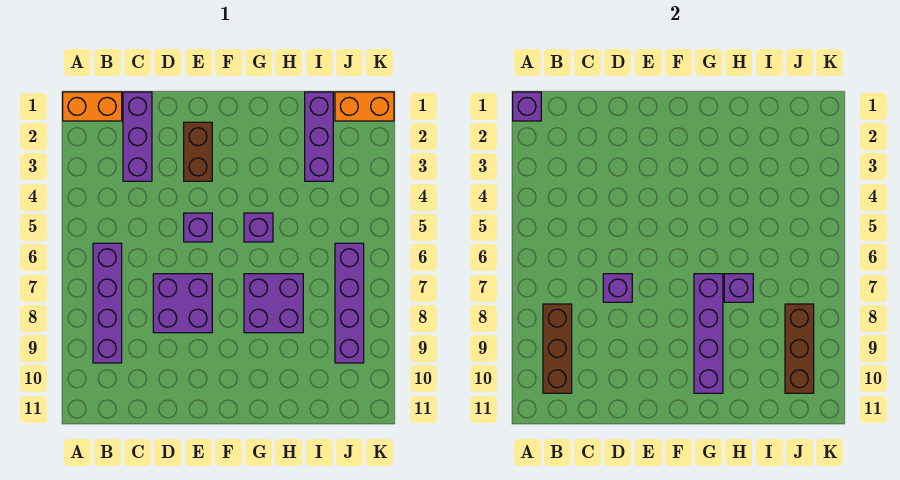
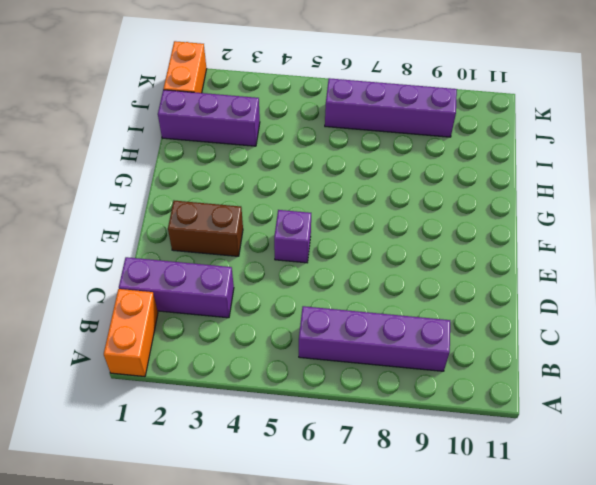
none -> purple brick D7:E8 level 1
none -> purple brick G5 level 1
none -> purple brick G7:H8 level 1

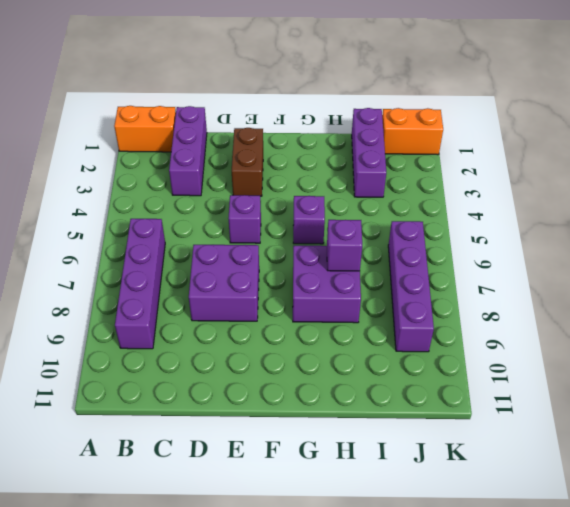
none -> purple brick A1 level 2
none -> brown brick B8:B10 level 2
none -> purple brick D7 level 2

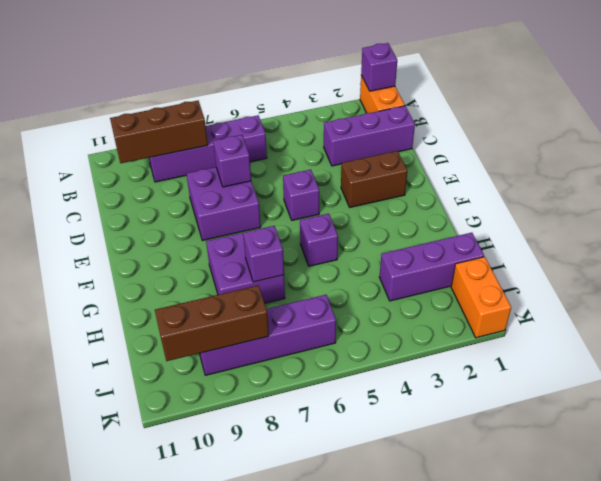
none -> purple brick G7:G10 level 2

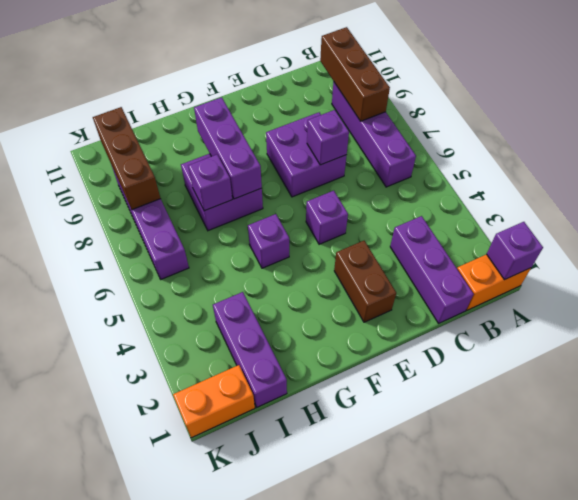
purple brick G7:G9 level 2 -> purple brick G7:G10 level 2

